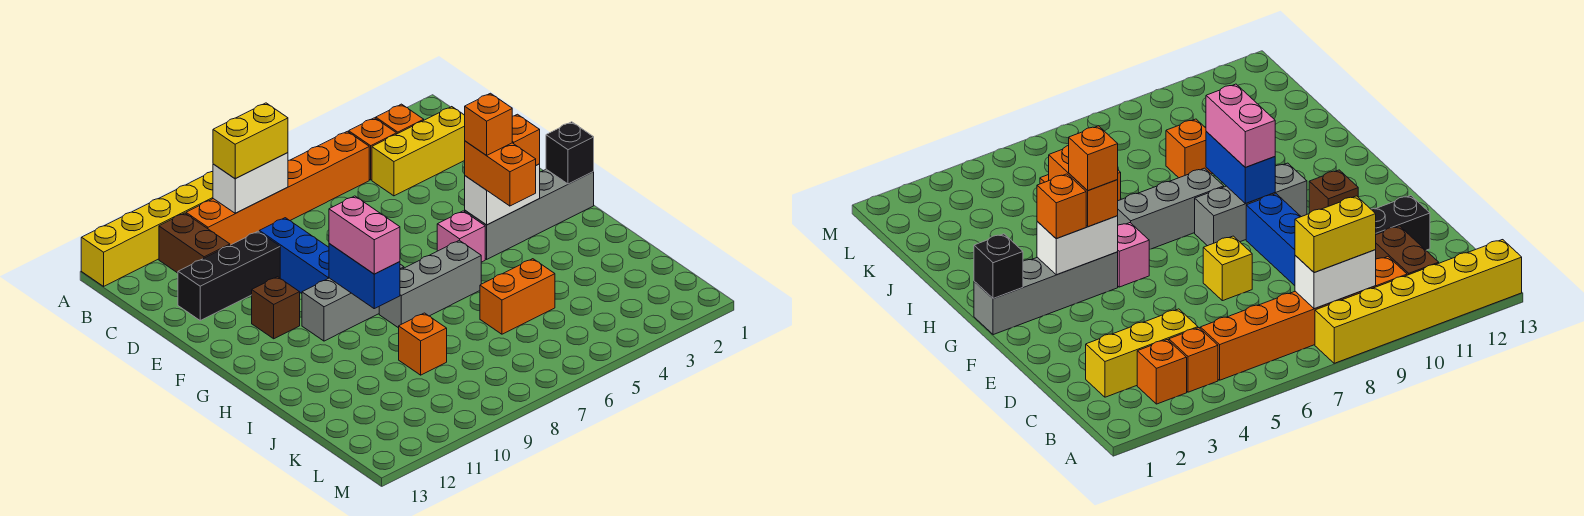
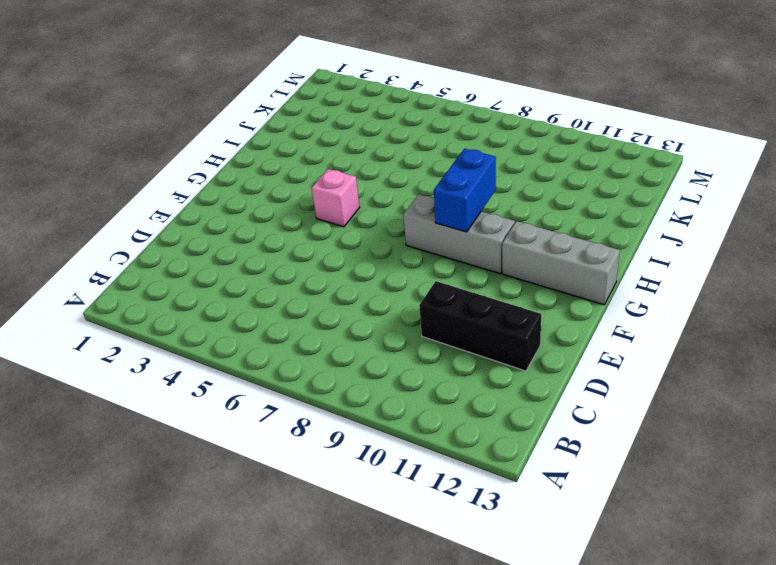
grey brick G11:G13 level 1 -> grey brick H6:H8 level 1
none -> yellow brick A8:A13 level 1
none -> orange brick B3 level 1
none -> orange brick B4 level 1

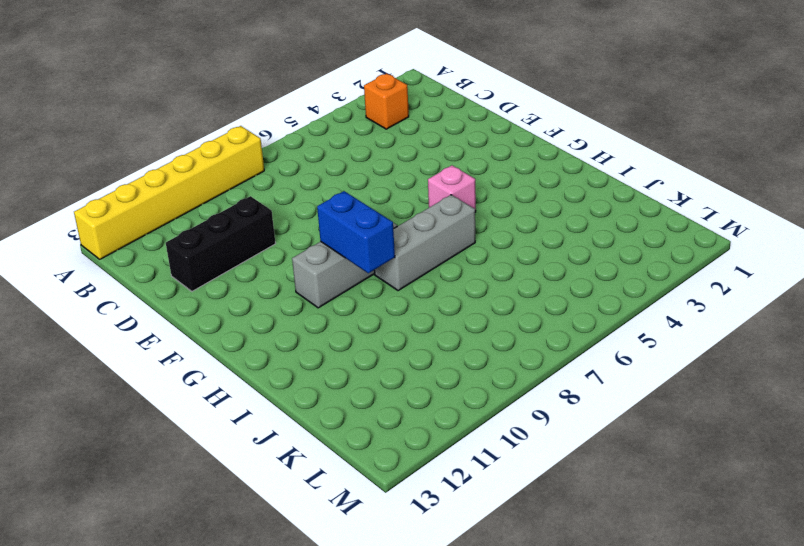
none -> orange brick B4 level 1
none -> orange brick B5:B10 level 1
none -> brown brick B11:C11 level 1

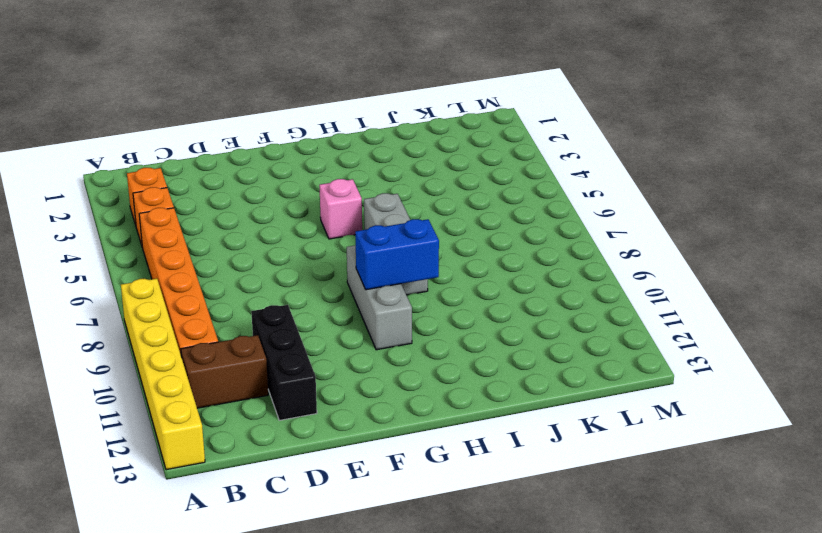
none -> yellow brick C2:C4 level 1
none -> blue brick D9:F9 level 1
none -> yellow brick E7 level 1

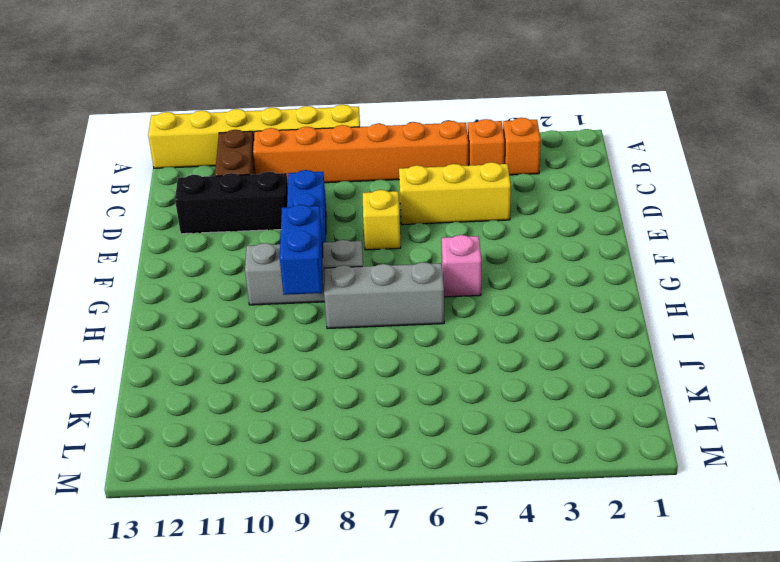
yellow brick D4:D6 level 1 -> yellow brick C2:C4 level 1
none -> brown brick F11 level 1
none -> grey brick G1:G4 level 1
none -> orange brick J5:J6 level 1

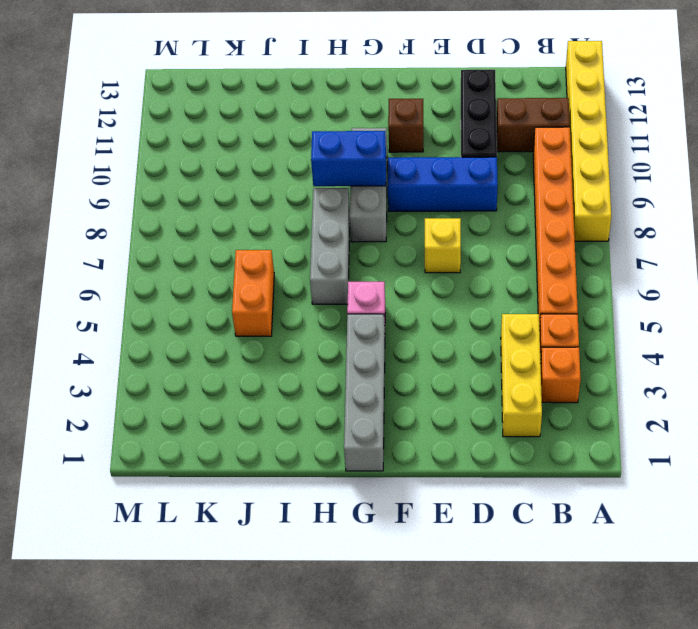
none -> orange brick J9 level 1
none -> white brick B8:B9 level 2
none -> black brick G1 level 2

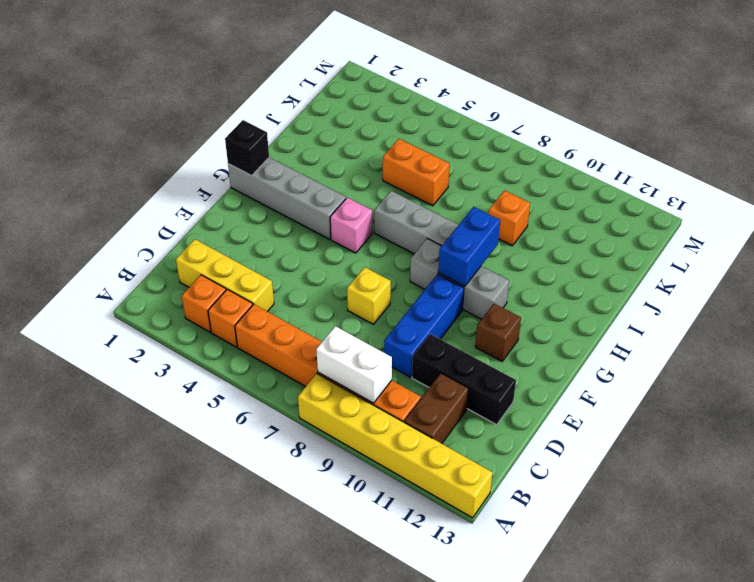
none -> white brick G3:G4 level 2
none -> yellow brick B8:B9 level 3
none -> orange brick G3 level 3

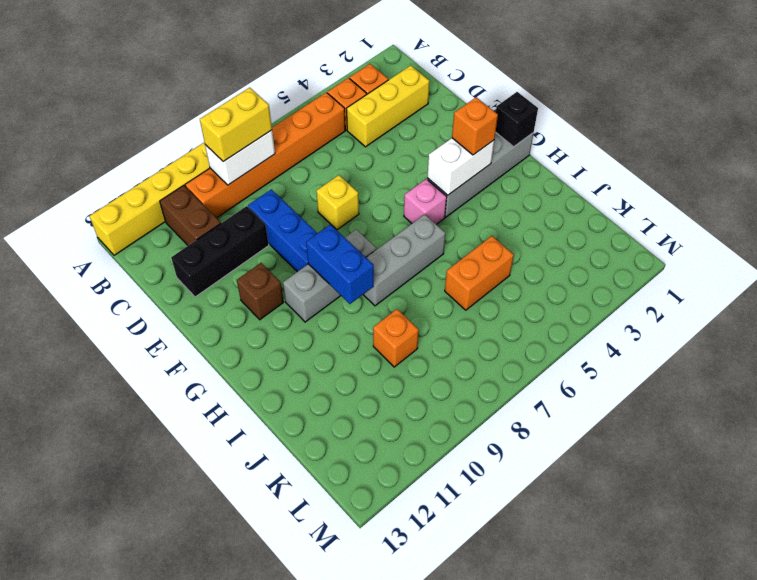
none -> orange brick G4:H4 level 3
none -> pink brick G9:H9 level 3
none -> orange brick G4 level 4

